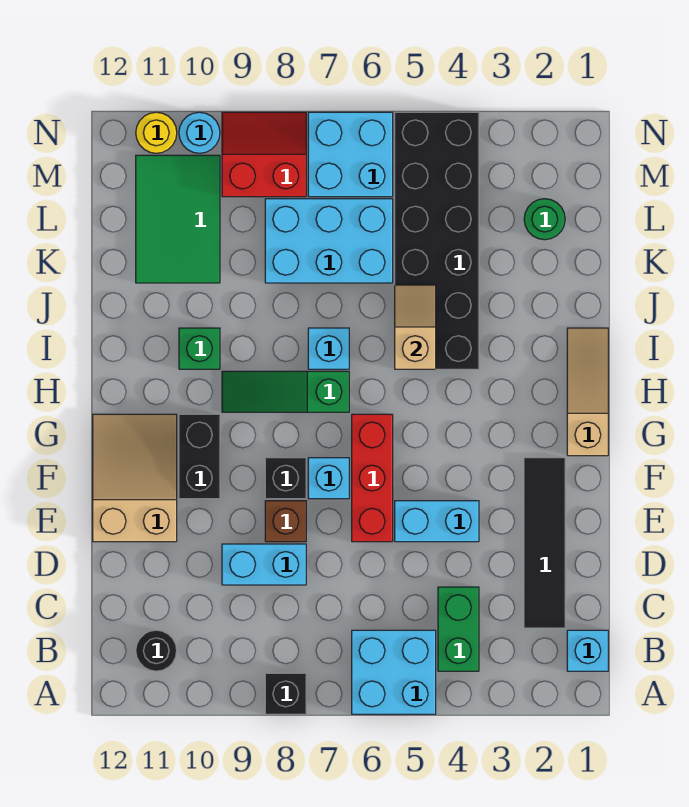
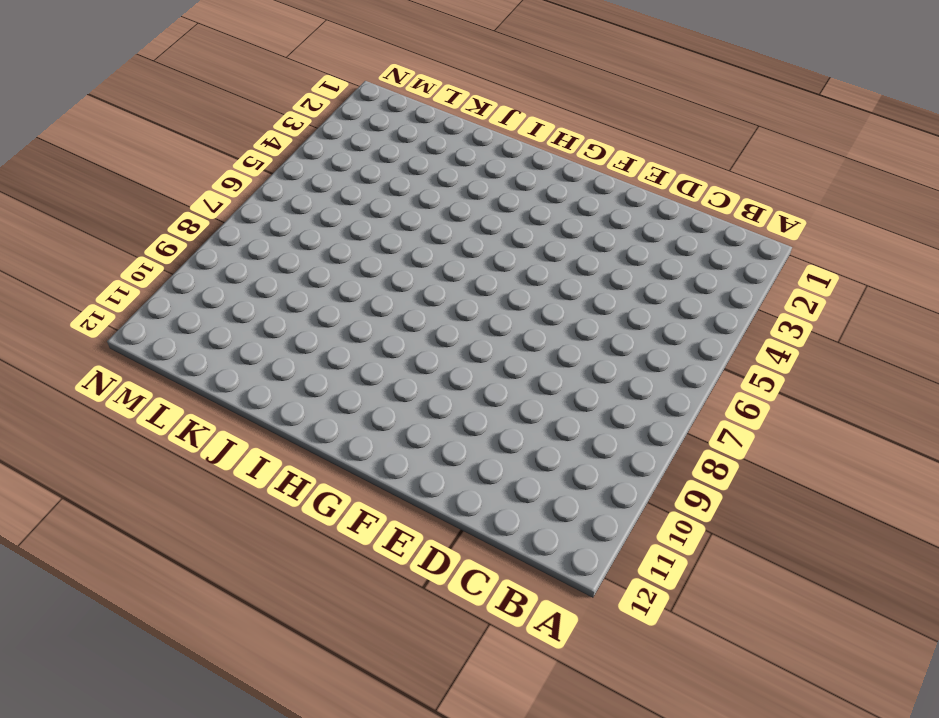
none -> cyan brick A5:B6 level 1
none -> black brick A8 level 1
none -> cyan brick B1 level 1

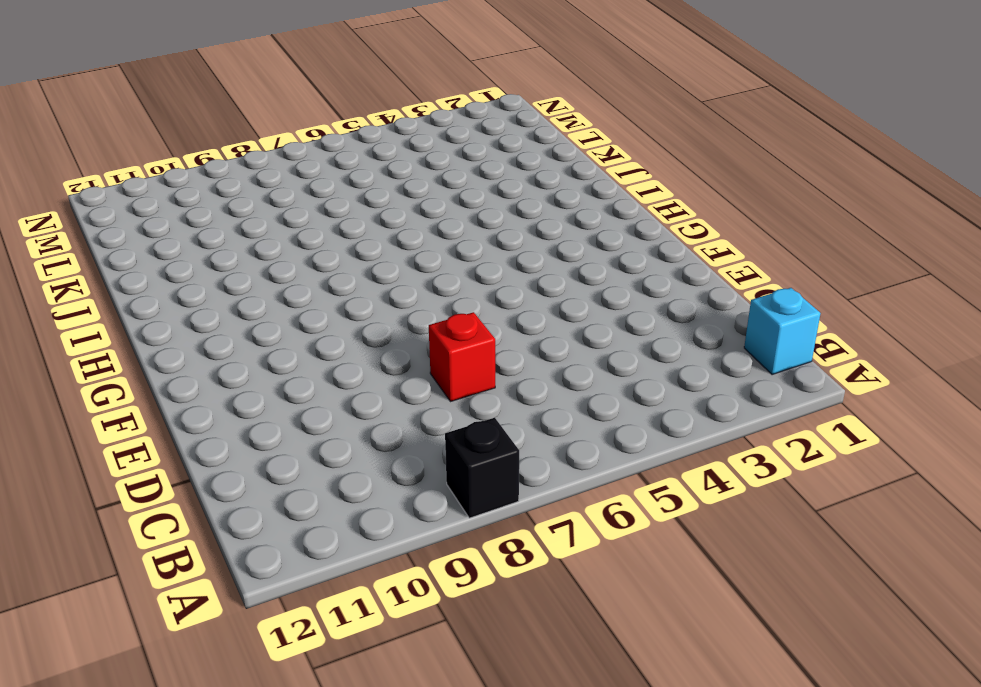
red brick D7 level 1 -> none
none -> cyan brick A5:B6 level 1
none -> green brick B4:C4 level 1
none -> black round brick B11 level 1

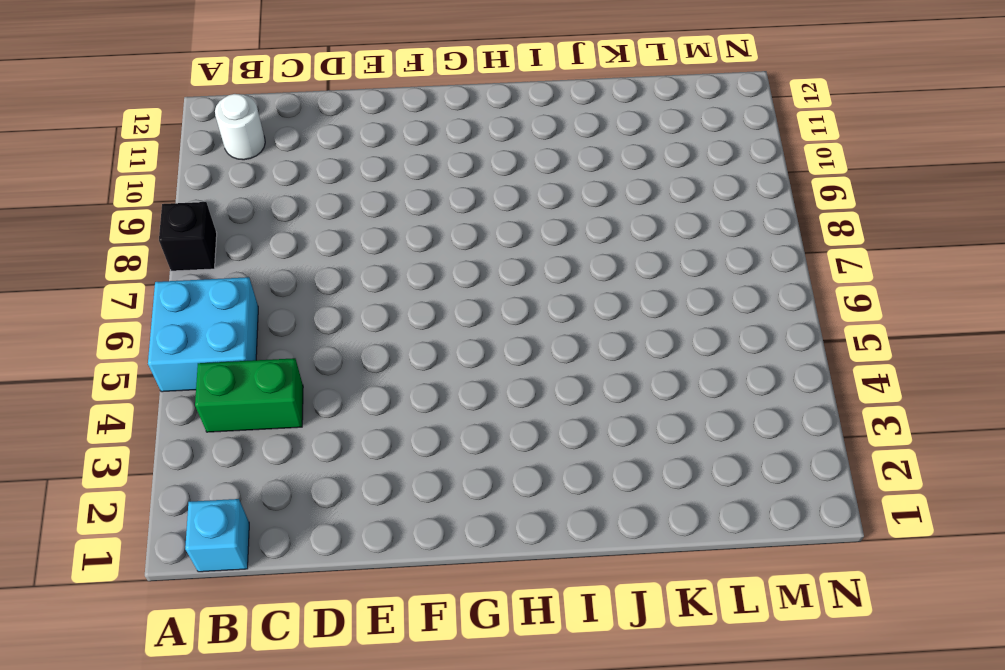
white round brick B11 level 1 -> black round brick B11 level 1
none -> black tile C2:F2 level 1
none -> cyan brick D8:D9 level 1
none -> cyan brick E4:E5 level 1

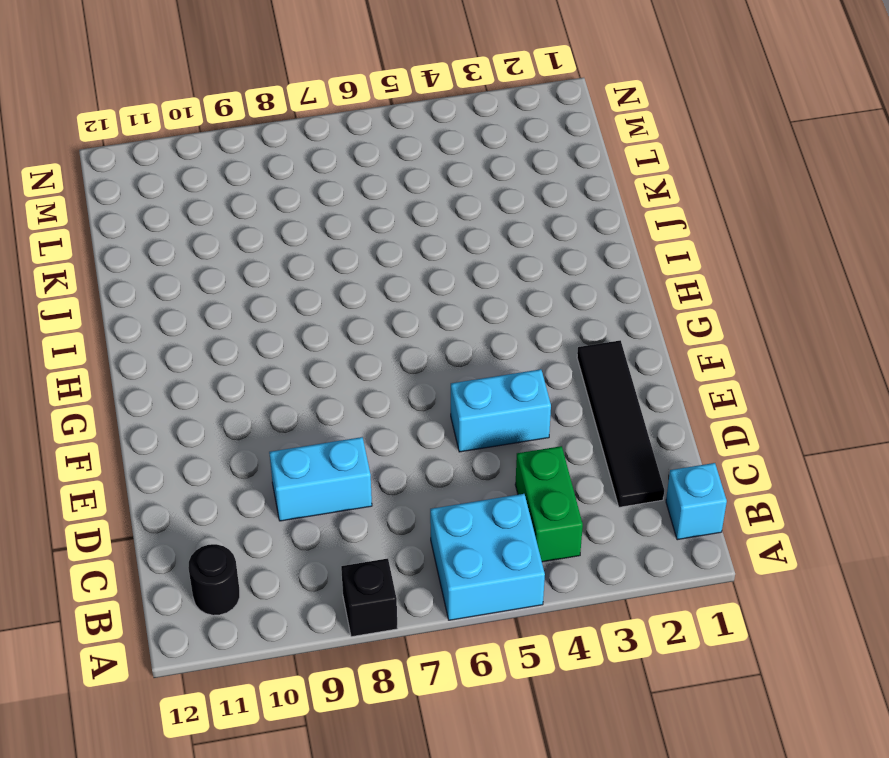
none -> red brick E6:G6 level 1
none -> brown brick E8 level 1
none -> tan slope E11:G12 level 1 top E

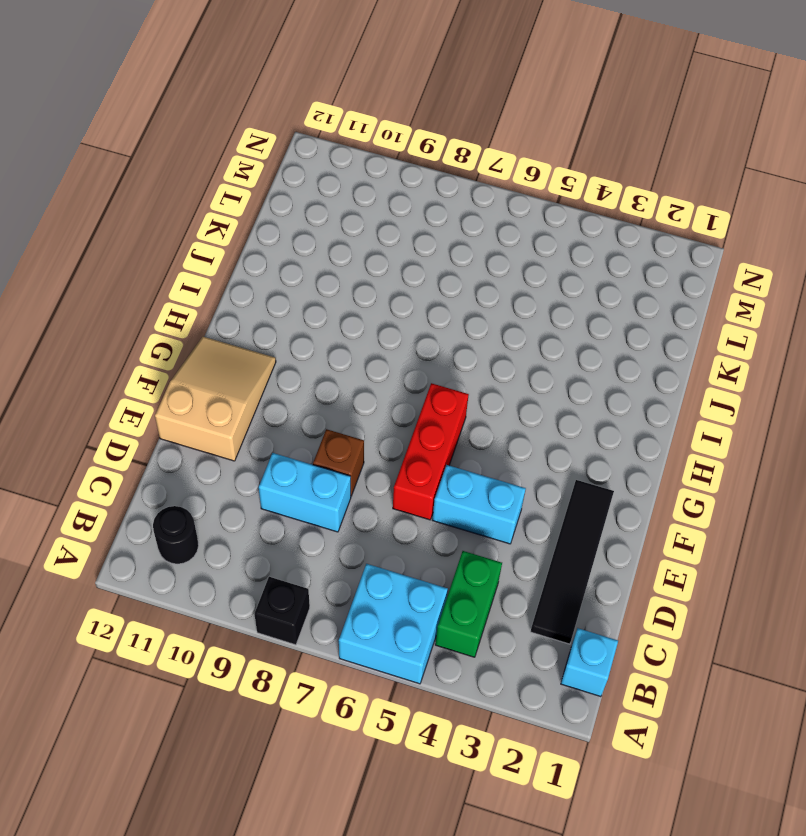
none -> cyan brick F7 level 1
none -> black brick F8 level 1
none -> black brick F10:G10 level 1

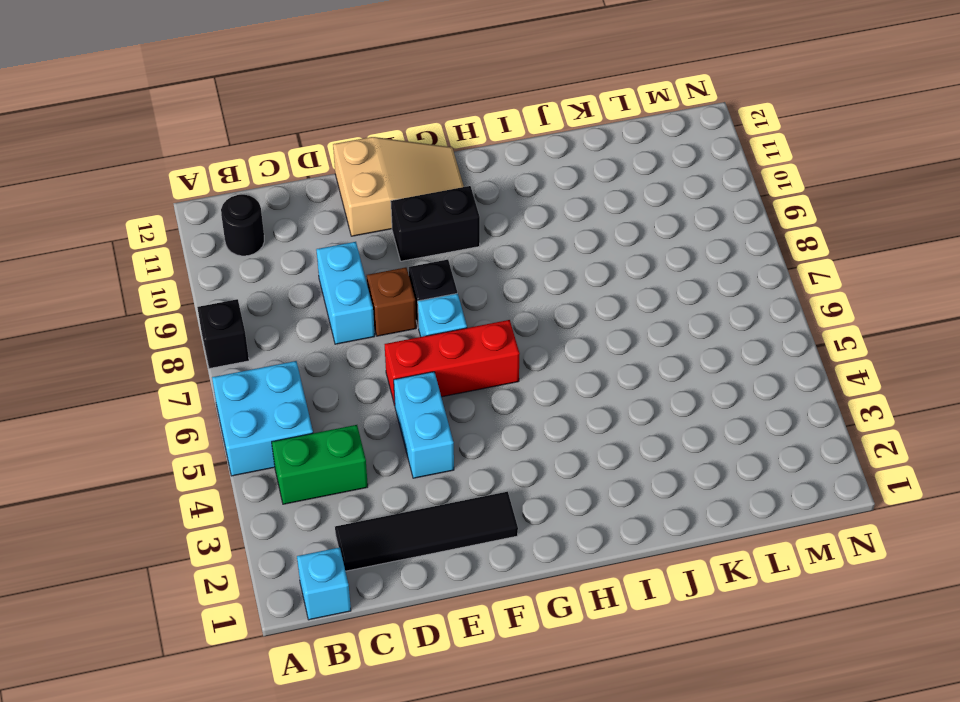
none -> tan slope G1:I1 level 1 top G
none -> green slope H7:H9 level 1 top 7
none -> black brick I4:N5 level 1

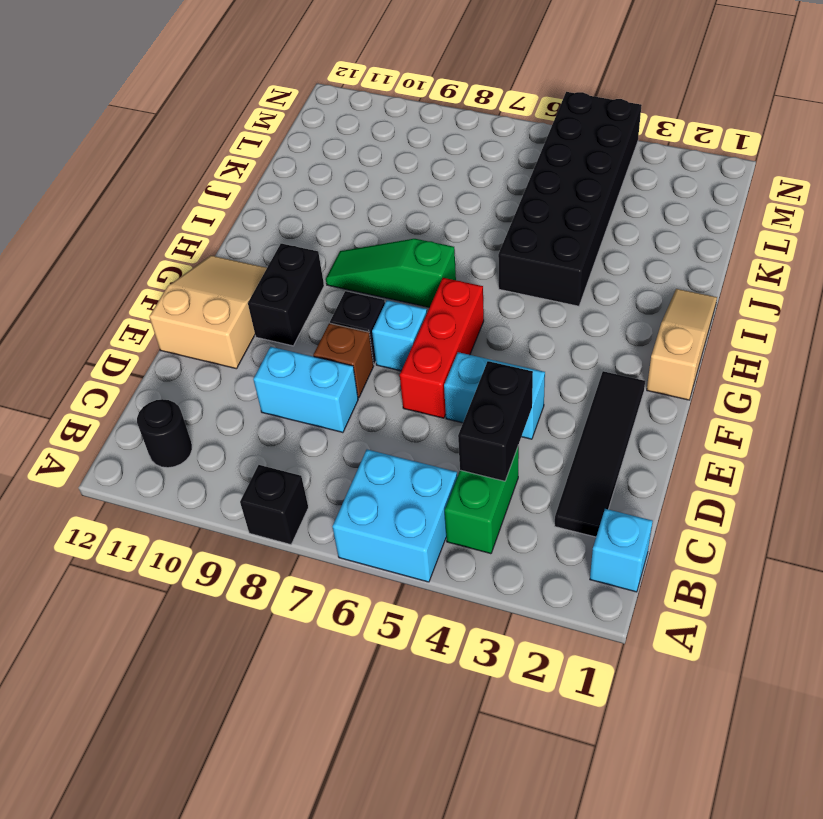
black brick C4:D4 level 2 -> none
none -> cyan brick I7 level 1
none -> green brick I10 level 1
none -> cyan brick K6:L8 level 1

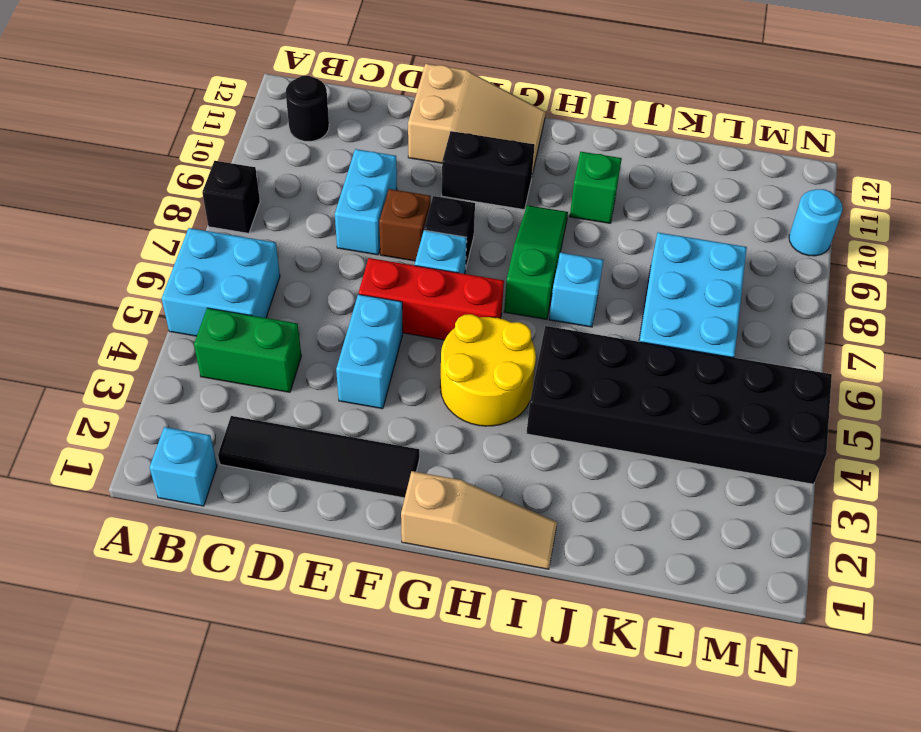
yellow round brick G4:H5 level 1 -> none
none -> green tile K10:M11 level 1
none -> green round brick L2 level 1
none -> cyan brick M6:N7 level 1

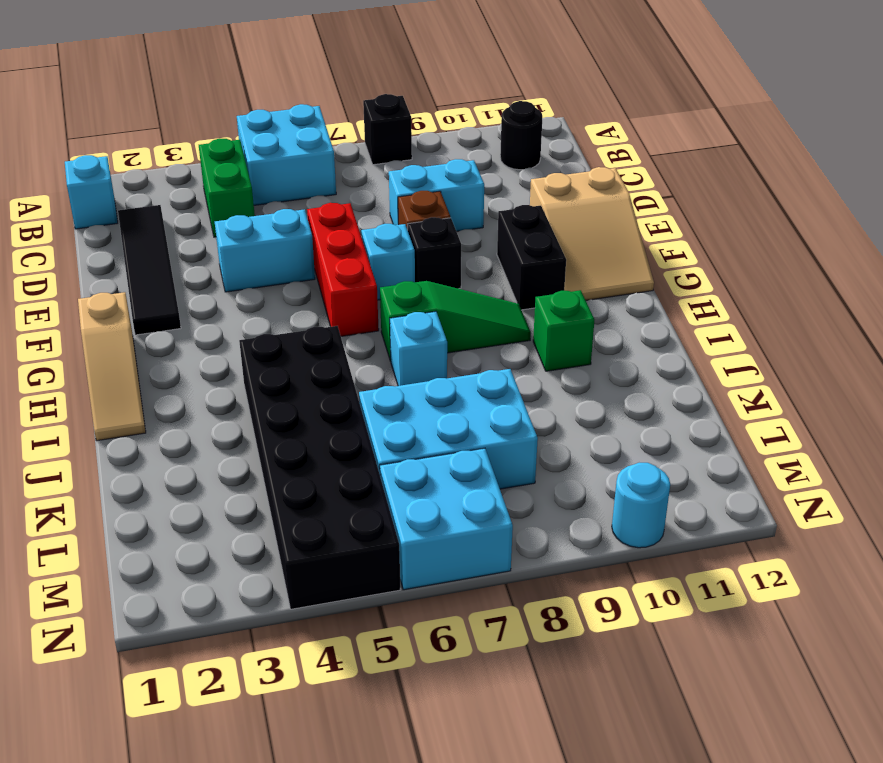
none -> green tile K10:M11 level 1
none -> green round brick L2 level 1
none -> red slope M8:N9 level 1 top M

